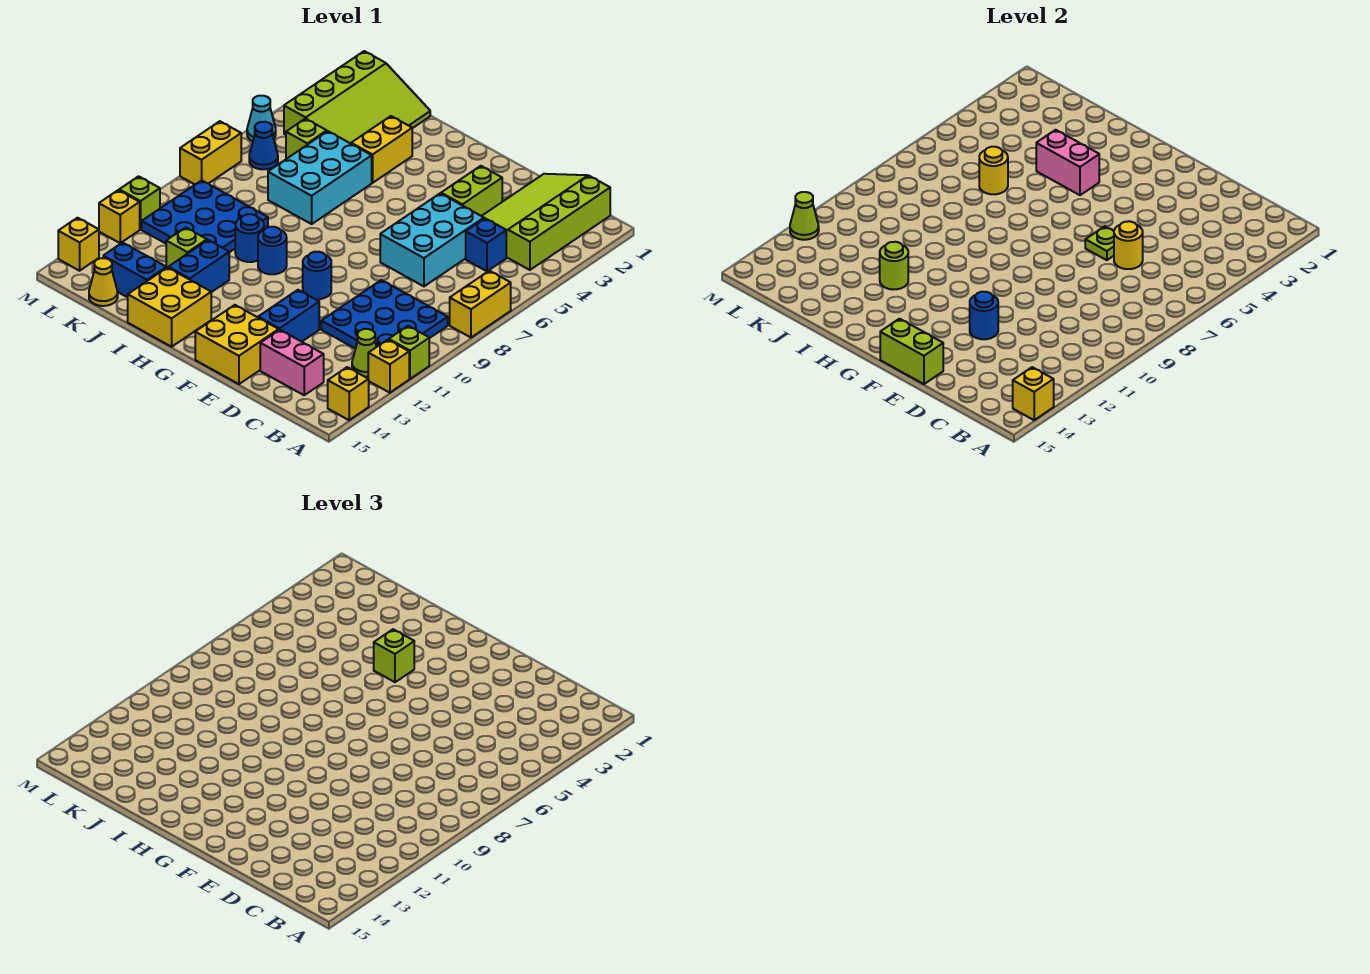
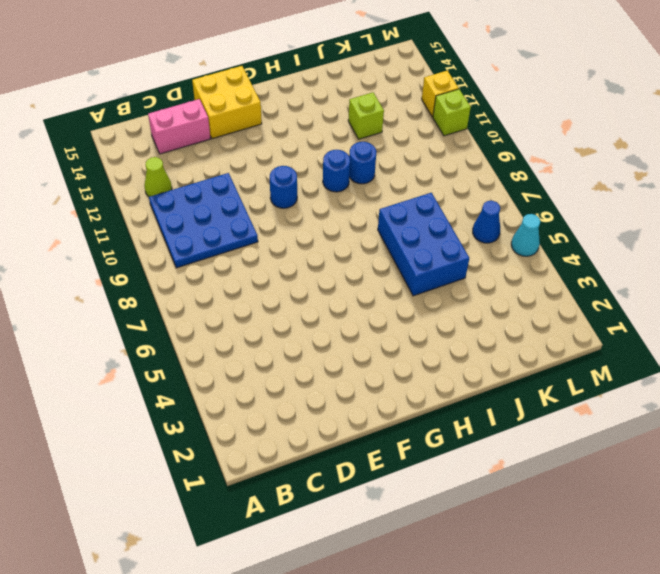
blue brick I5:J7 level 1 -> cyan brick I5:J7 level 1
none -> yellow brick A7:A8 level 1
none -> lime brick A11 level 1
none -> yellow brick A12 level 1
none -> yellow brick A14 level 1

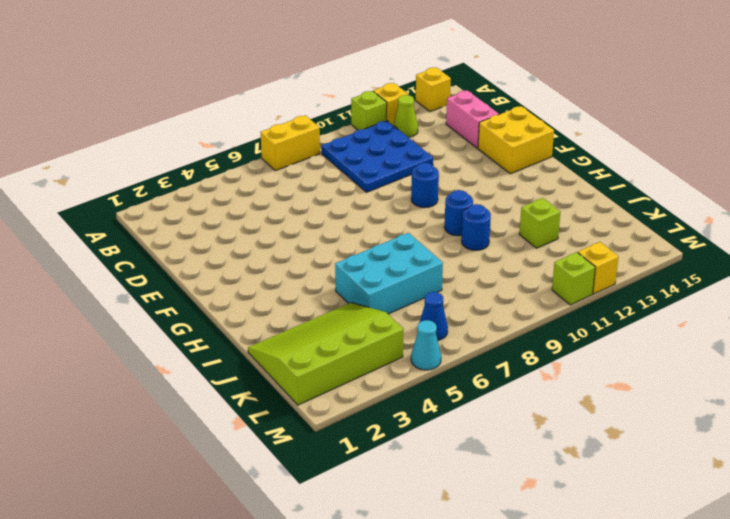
none -> lime slope B1:D4 level 1 top B
none -> blue brick C5 level 1
none -> cyan brick D5:E7 level 1
none -> lime brick E3:E4 level 1

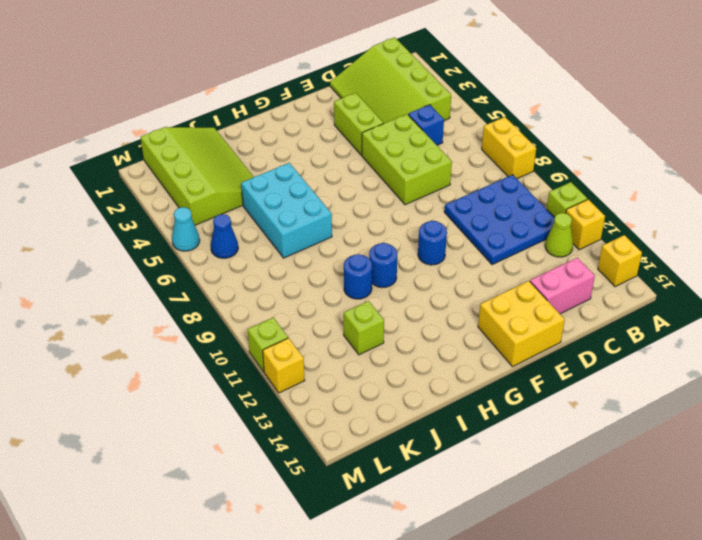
lime brick D5:E7 level 1 -> cyan brick D5:E7 level 1
none -> blue brick E12:E13 level 1
none -> yellow brick H14:I15 level 1
none -> yellow brick I3:I4 level 1
none -> blue brick I12:I13 level 1

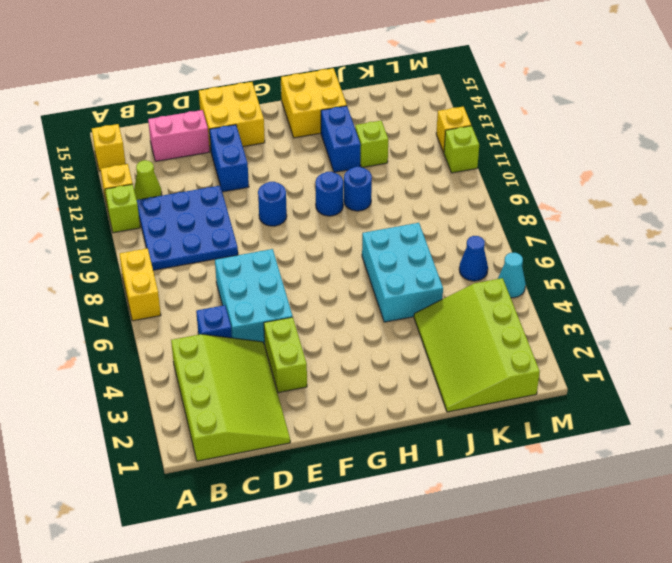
none -> yellow brick I3:I4 level 1
none -> blue plate J9:L11 level 1
none -> blue brick J14:K14 level 1
none -> lime brick K5 level 1

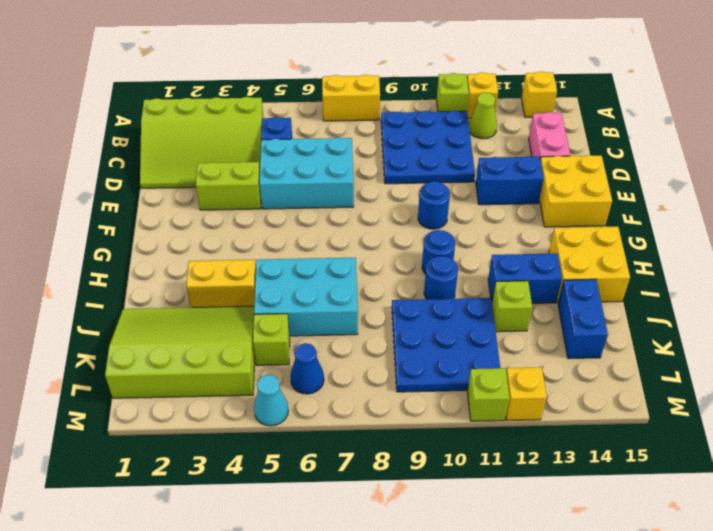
none -> yellow cone K15 level 1
none -> yellow brick M7:M8 level 1
none -> yellow brick M14 level 1
none -> yellow brick A14 level 2

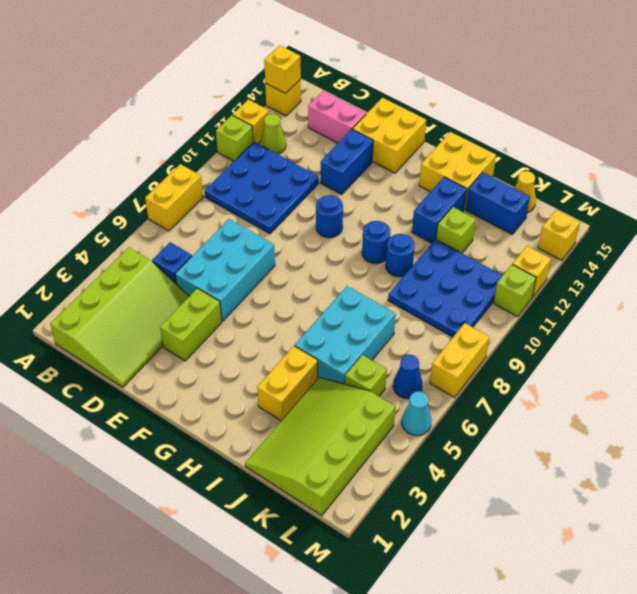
none -> yellow round brick D6 level 2
none -> lime plate E6 level 2
none -> blue round brick E12 level 2
none -> lime brick E15:F15 level 2

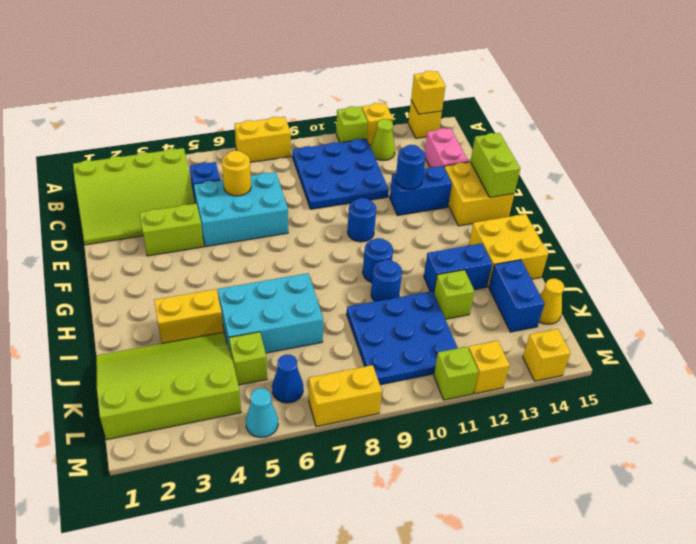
none -> lime plate E6 level 2
none -> pink brick H4:I4 level 2
none -> lime round brick I12 level 2
none -> yellow round brick J6 level 2

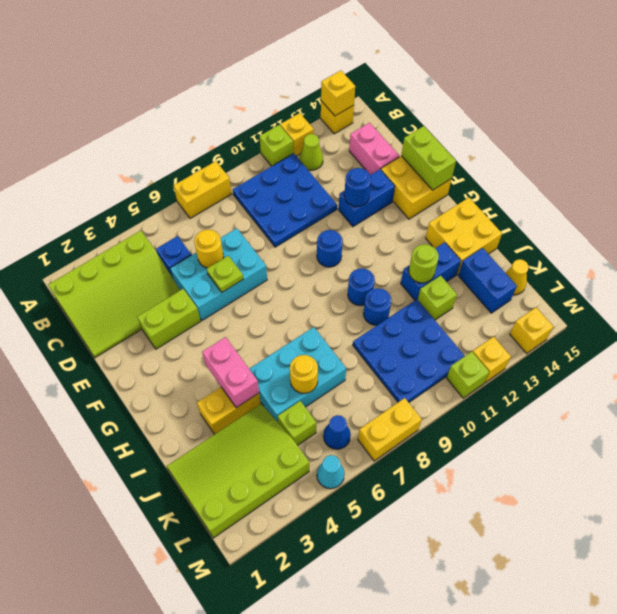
none -> lime cone M12 level 2
none -> lime brick H4 level 3

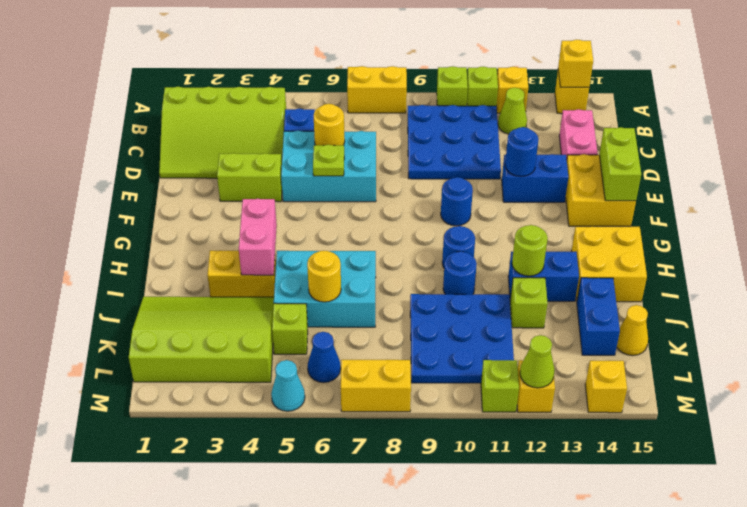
lime brick A10 level 1 -> lime brick H4 level 3

